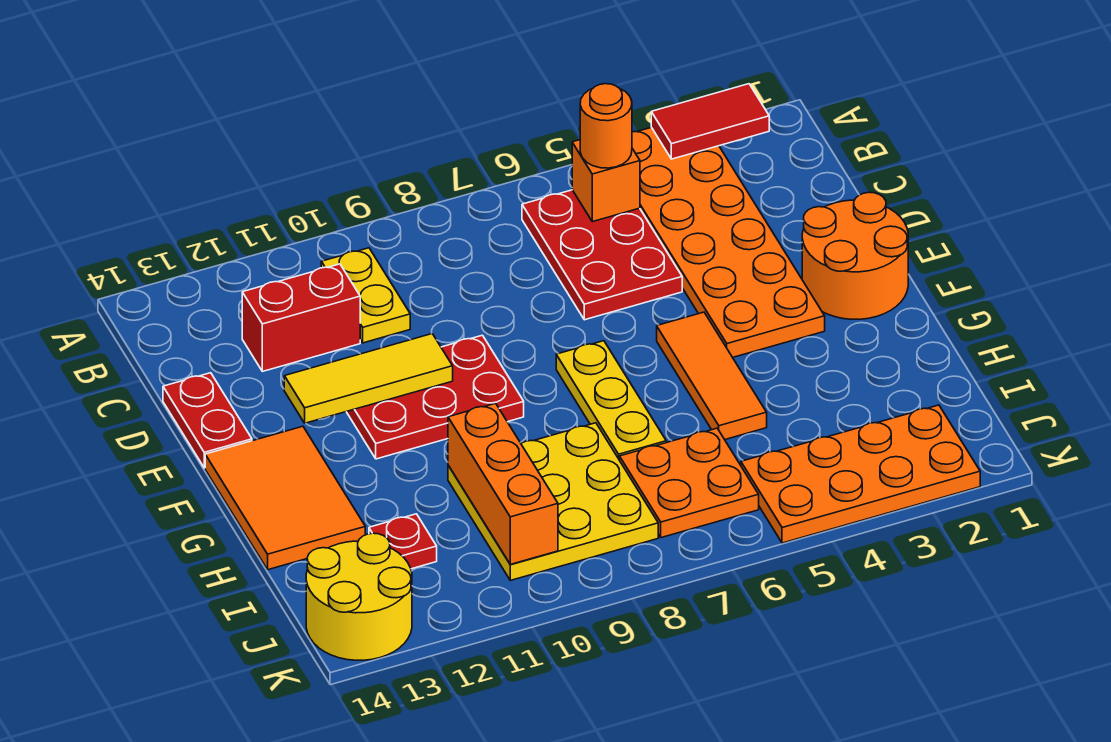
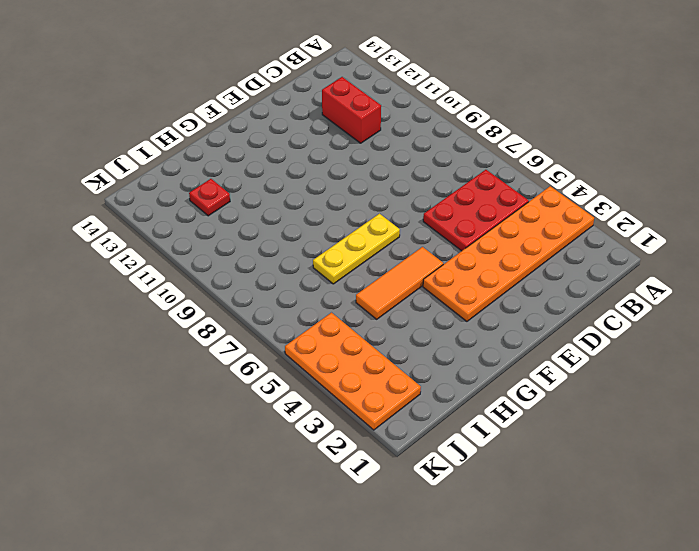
none -> yellow plate B10:C10 level 1
none -> red plate D14:E14 level 1
none -> orange round brick E1:F2 level 1

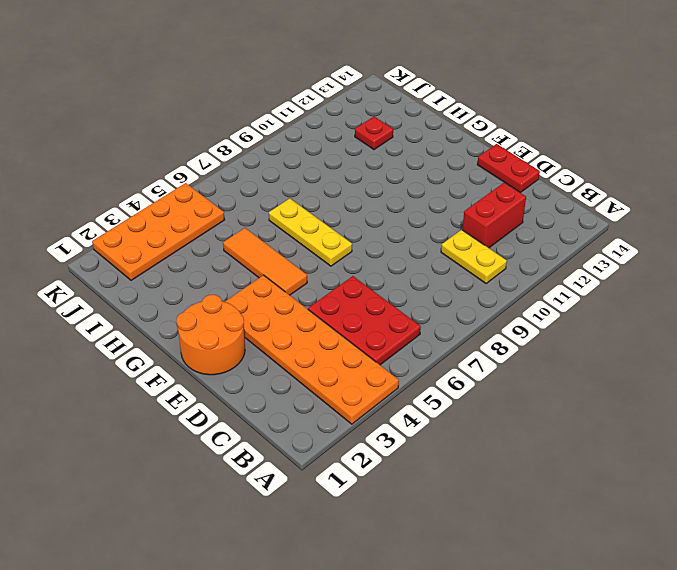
none -> red plate E9:F11 level 1
none -> orange tile F13:H14 level 1
none -> yellow plate H8:J10 level 1

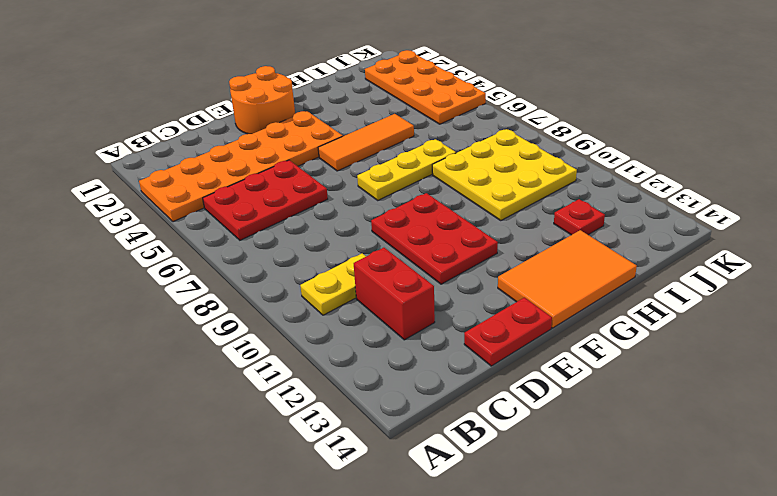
none -> orange plate I6:J7 level 1
none -> yellow round brick J13:K14 level 1
none -> red tile A2:A3 level 2

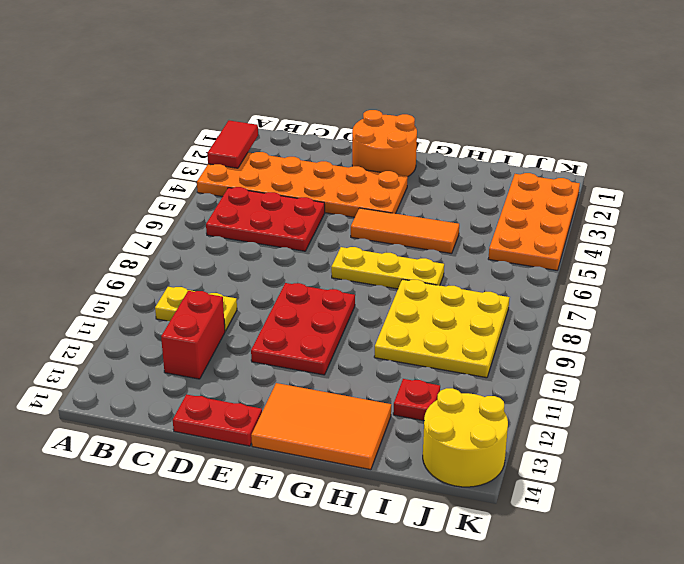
none -> orange plate I6:J7 level 1
none -> orange brick B5 level 2
none -> yellow tile E10:E12 level 2

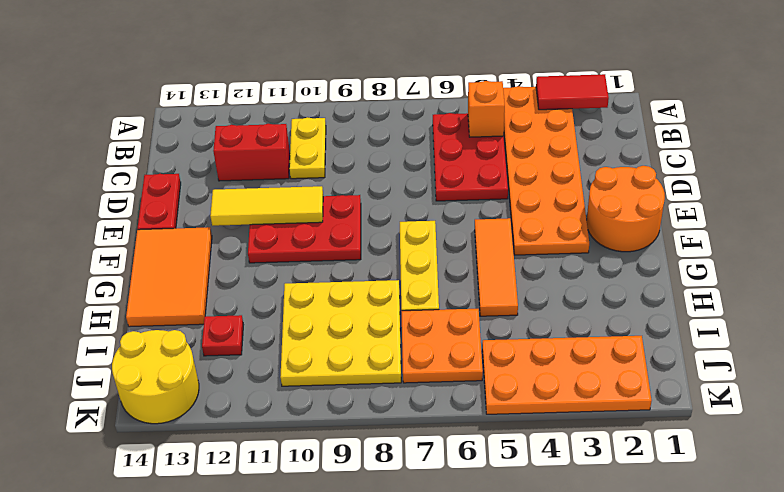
none -> orange brick H10:J10 level 2
none -> orange round brick B5 level 3

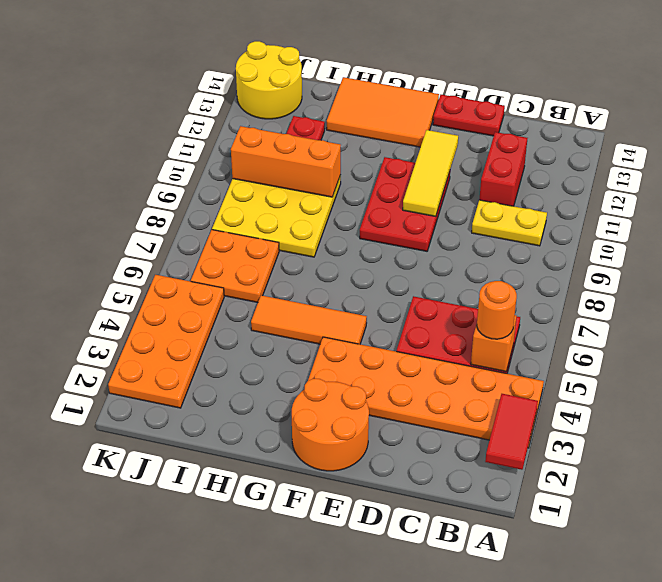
none -> yellow plate F7:H7 level 1

